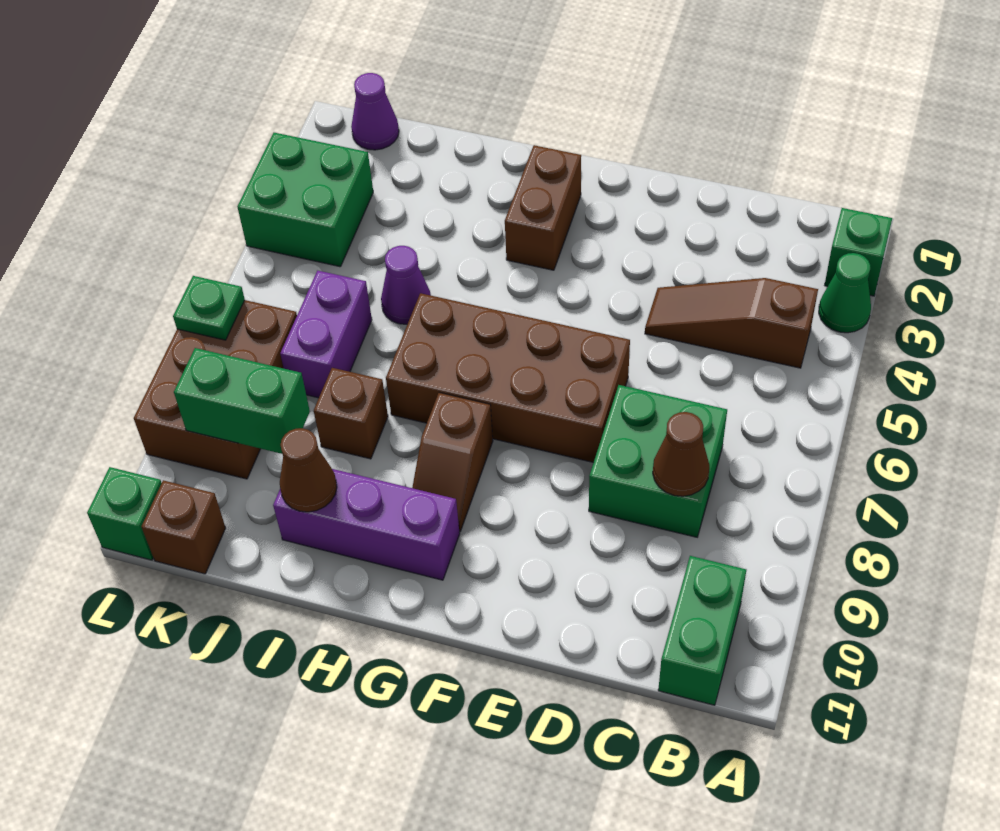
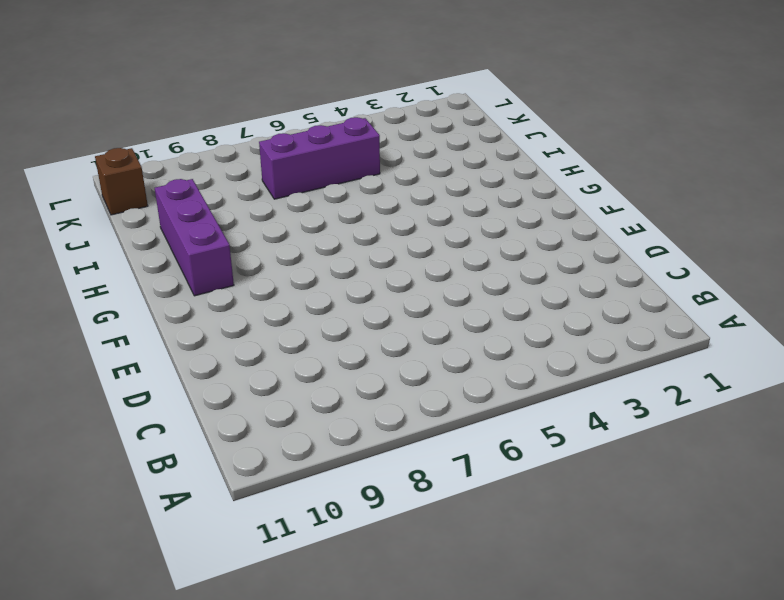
purple brick J5:J7 level 1 -> purple brick J6:J7 level 1
none -> green brick A2 level 1
none -> green cone A3 level 1
none -> brown slope B4:D4 level 1 top B

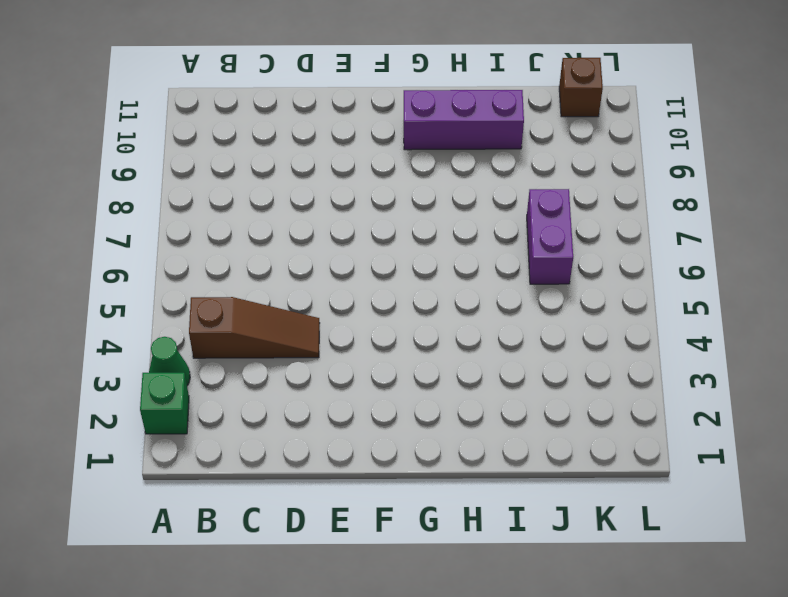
none -> green brick B10:B11 level 1
none -> green brick C7:D8 level 1
none -> brown brick E6:H7 level 1

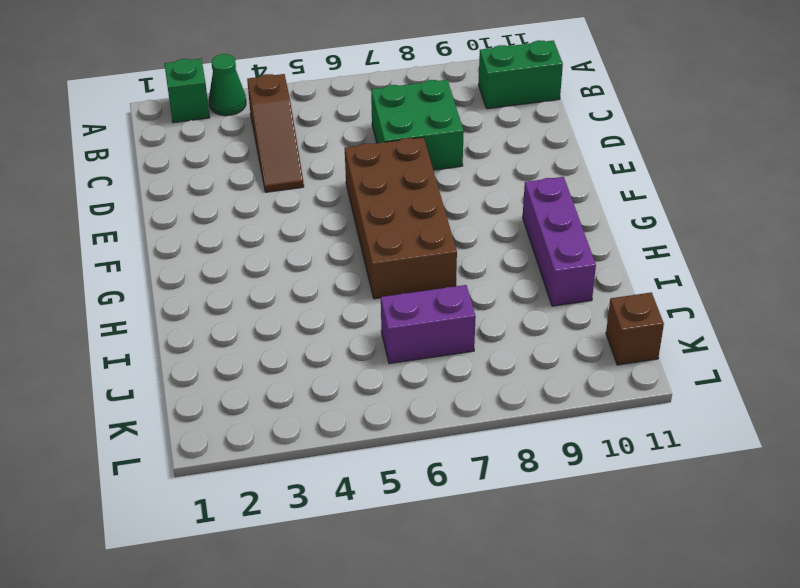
none -> brown brick G2:G3 level 1
none -> brown slope G8:G9 level 1 top 8
none -> purple cone I5 level 1

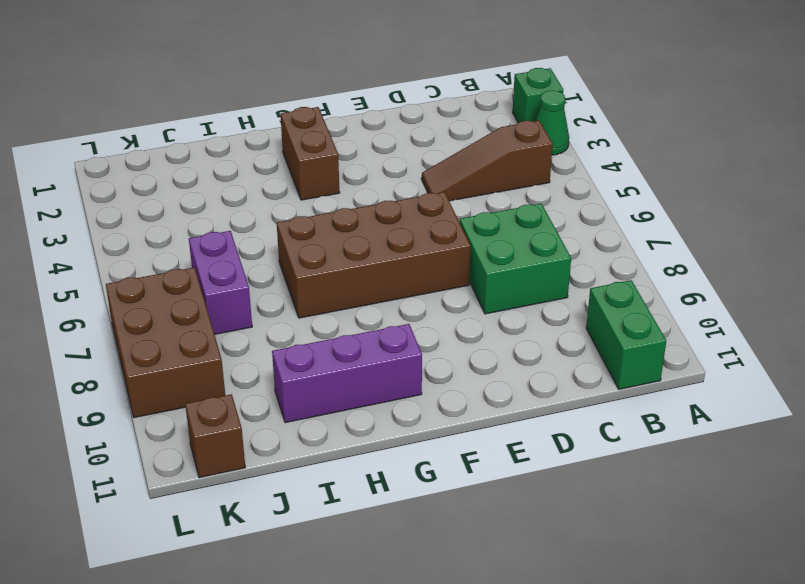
none -> brown slope G8:G9 level 1 top 8
none -> purple cone I5 level 1
none -> brown brick I8 level 1

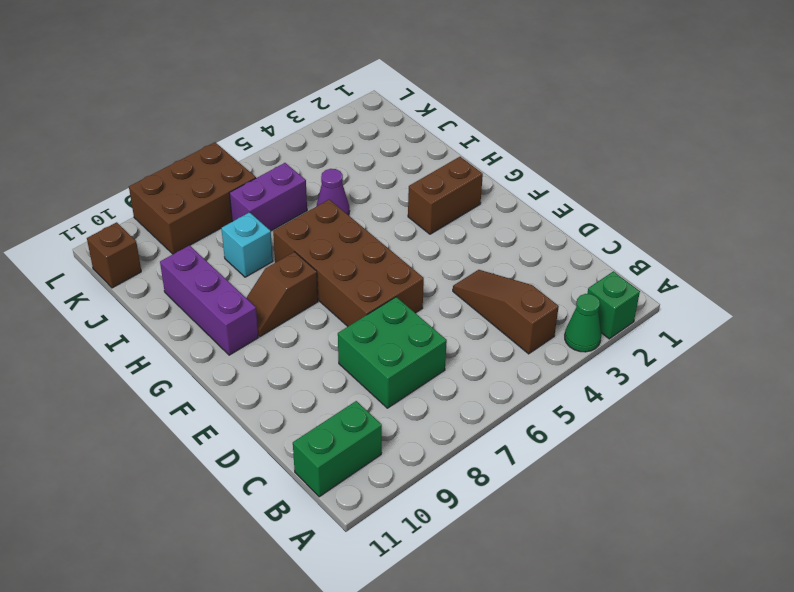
cyan brick I8 level 1 -> brown brick I8 level 1
none -> purple cone K1 level 1
none -> green brick K3:L4 level 1
none -> green brick L11 level 1

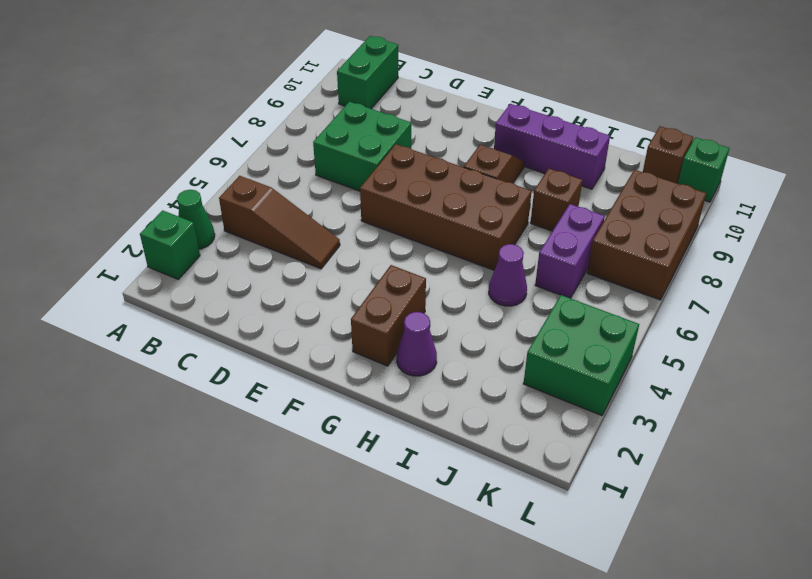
purple cone H2 level 1 -> purple cone K1 level 1
none -> brown cone C8 level 2
none -> brown cone I10 level 2
none -> green brick J9:K9 level 2

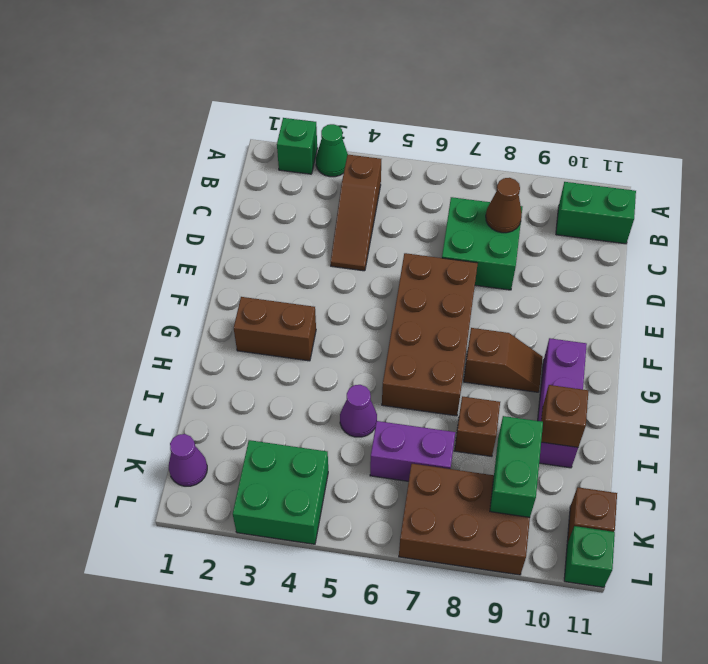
brown brick I10 level 2 -> brown cone I10 level 2
none -> green plate L7 level 2

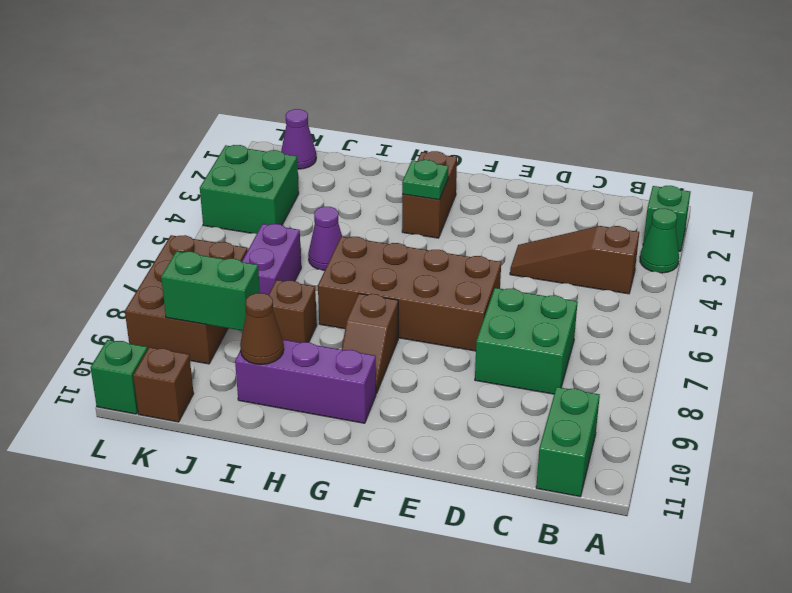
green plate G3 level 2 -> green plate L7 level 2
none -> brown cone C8 level 2

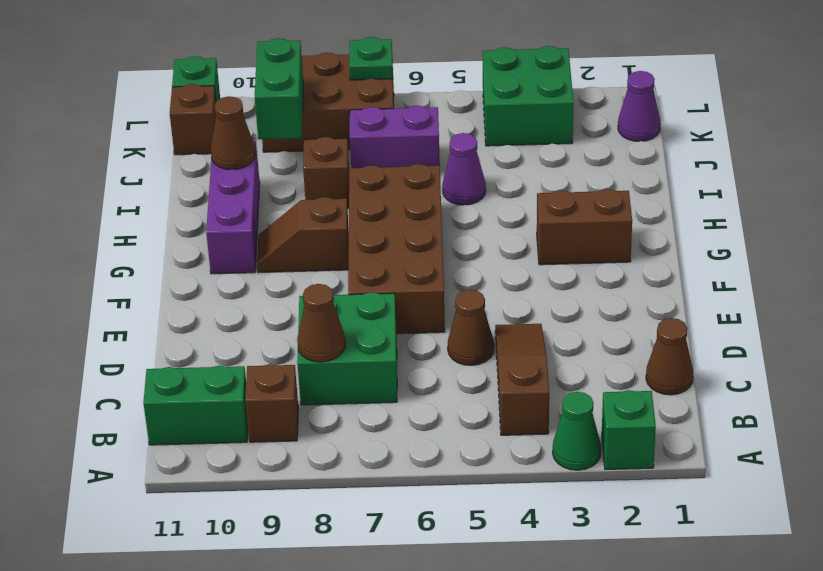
brown brick B9 level 1 -> none
brown cone C1 level 1 -> none
brown cone D5 level 1 -> none

